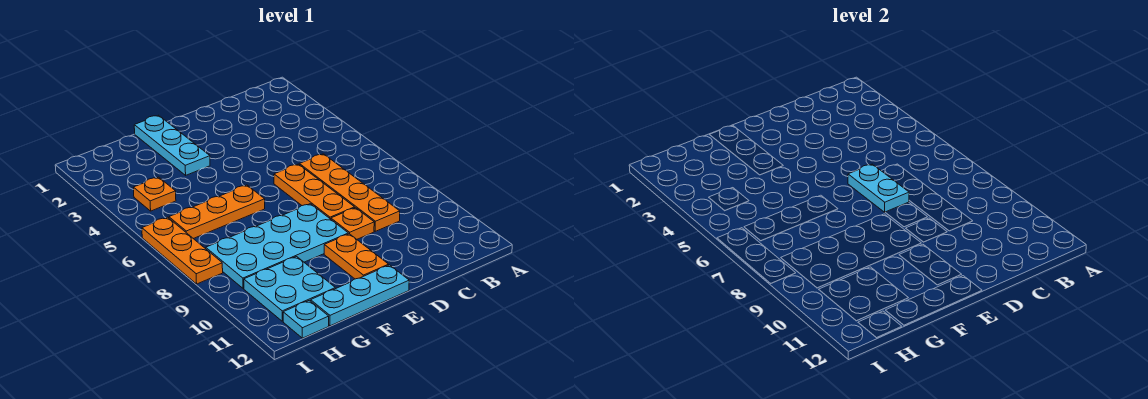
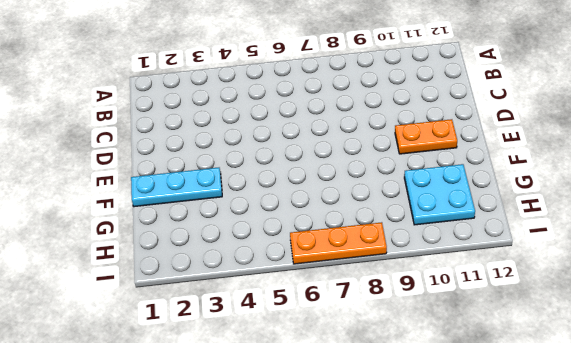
none -> orange plate C6:C9 level 1
none -> orange plate D6:D8 level 1
none -> orange plate D9 level 1

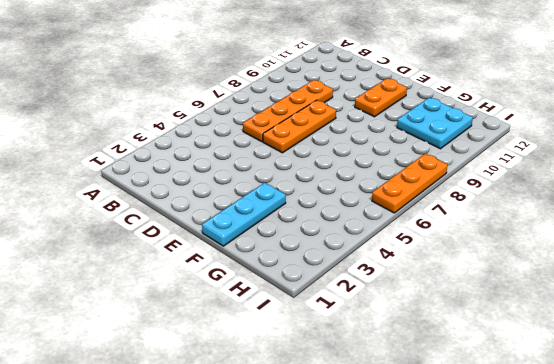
none -> orange plate D9 level 1
none -> cyan plate E8:H9 level 1
none -> cyan plate E12:G12 level 1

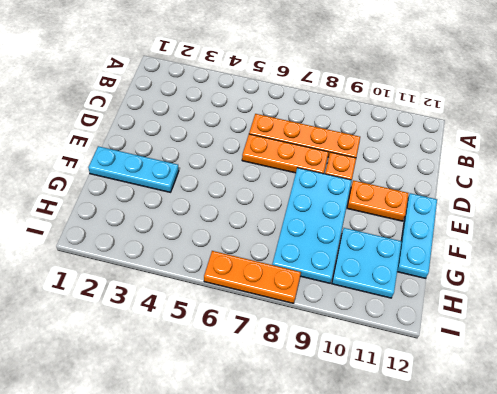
none -> orange plate F6:H6 level 1
none -> orange plate H4 level 1
none -> cyan plate H12 level 1

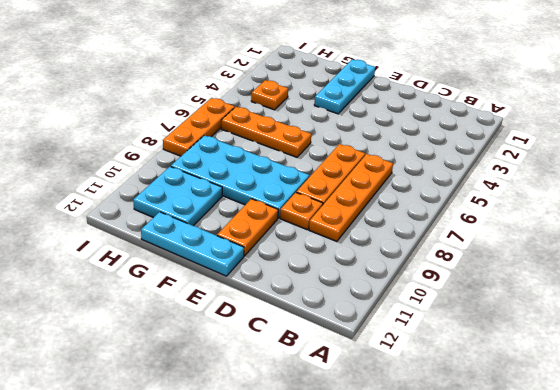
none -> cyan plate H12 level 1
none -> cyan plate D6:D7 level 2

